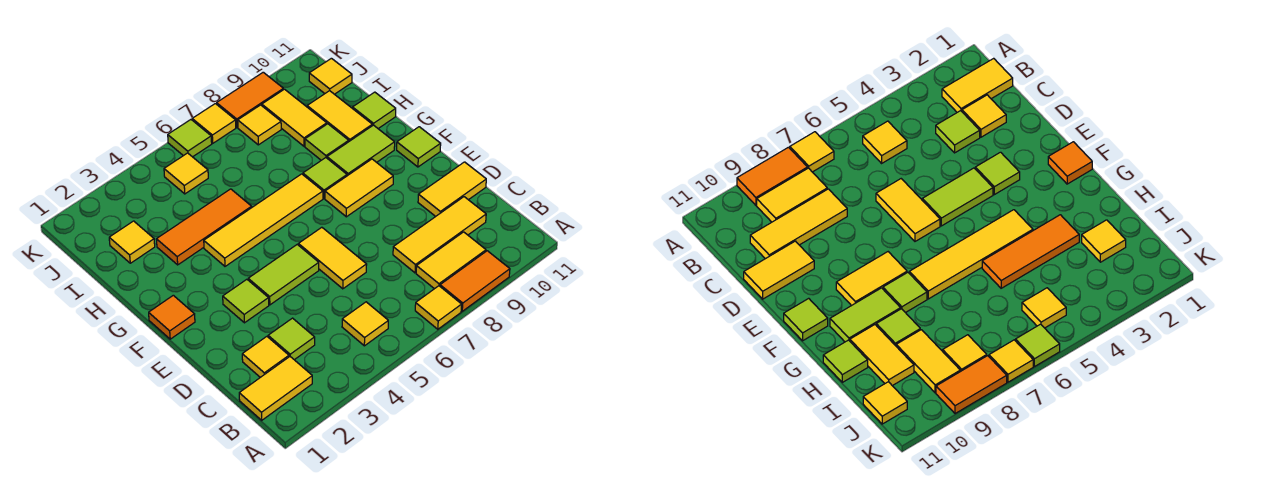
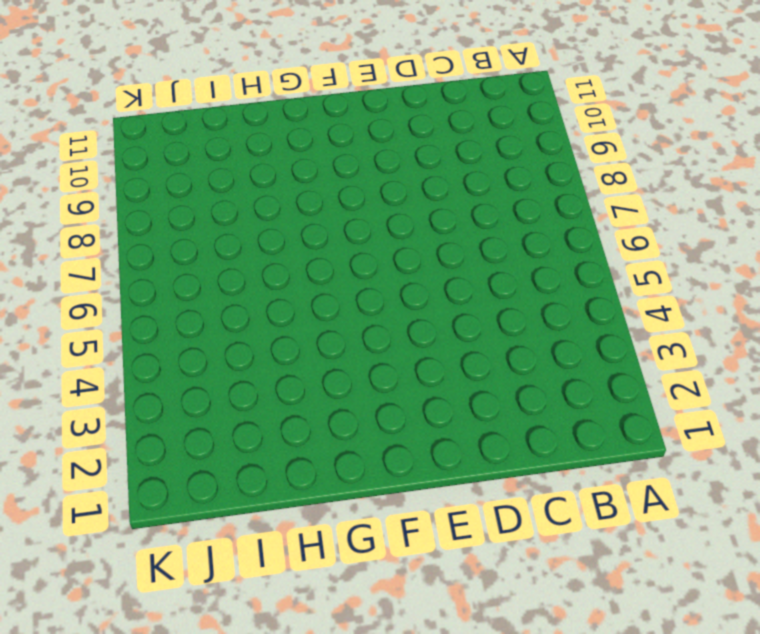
none -> yellow tile A7 level 1
none -> orange tile A8:A9 level 1
none -> yellow tile B1:B2 level 1
none -> yellow tile B5 level 1

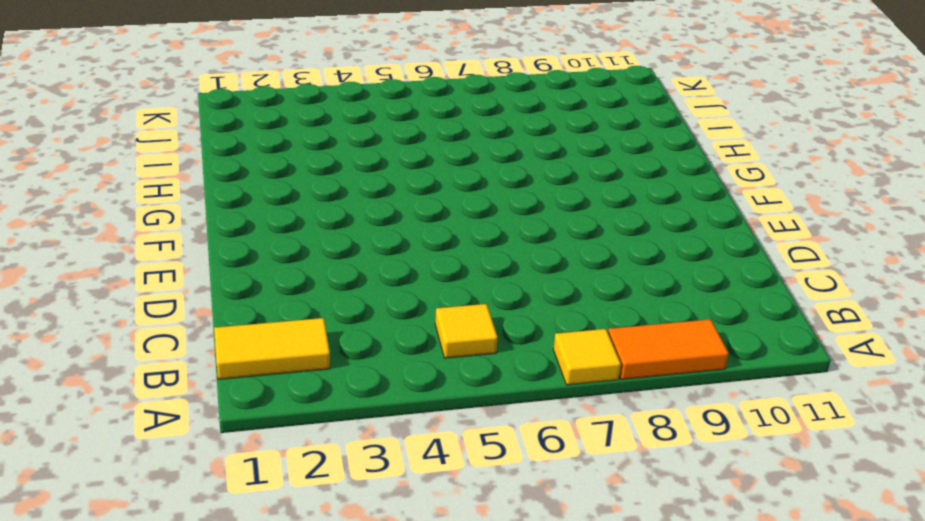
none -> yellow tile B8:B9 level 1
none -> yellow tile C2 level 1
none -> lime tile C3 level 1
none -> yellow tile C8:C10 level 1

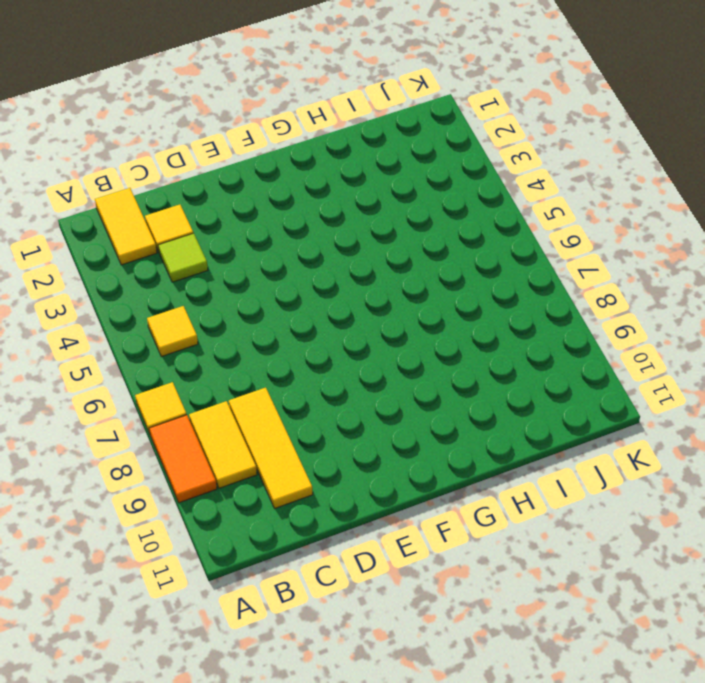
none -> yellow tile D6:E6 level 1
none -> yellow tile D10:D11 level 1
none -> lime tile E3 level 1
none -> lime tile E4:E5 level 1

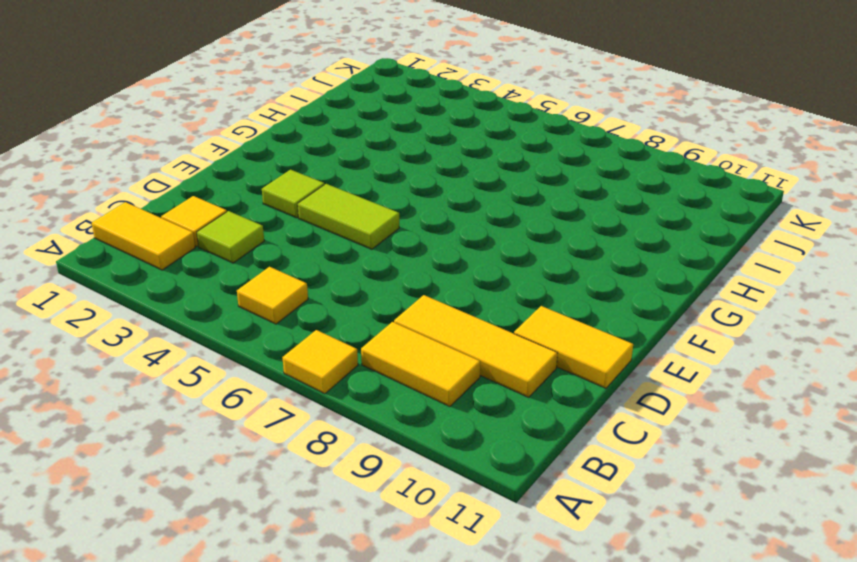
none -> orange tile A8:A9 level 1
none -> yellow tile D6:E6 level 1
none -> orange tile F1 level 1
none -> yellow tile F8:F9 level 1

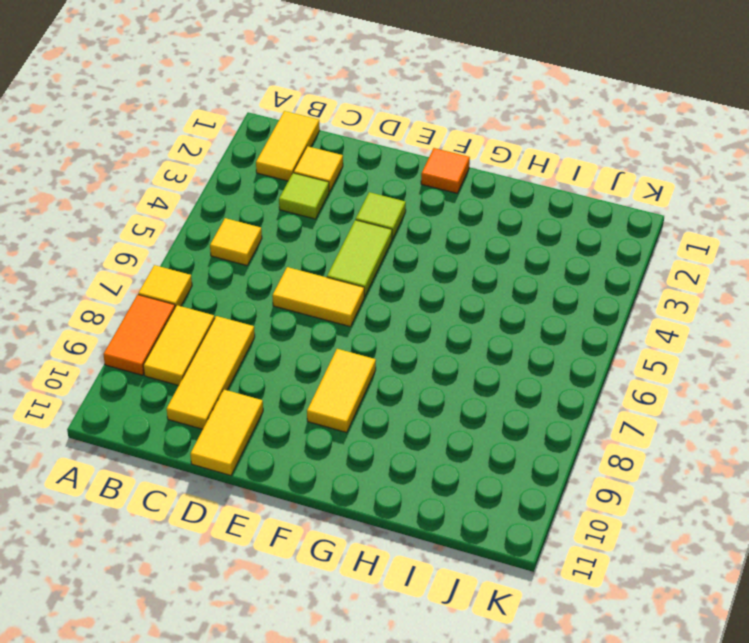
none -> lime tile F11 level 1
none -> yellow tile G4:G7 level 1
none -> lime tile G8 level 1
none -> lime tile G9:G10 level 1

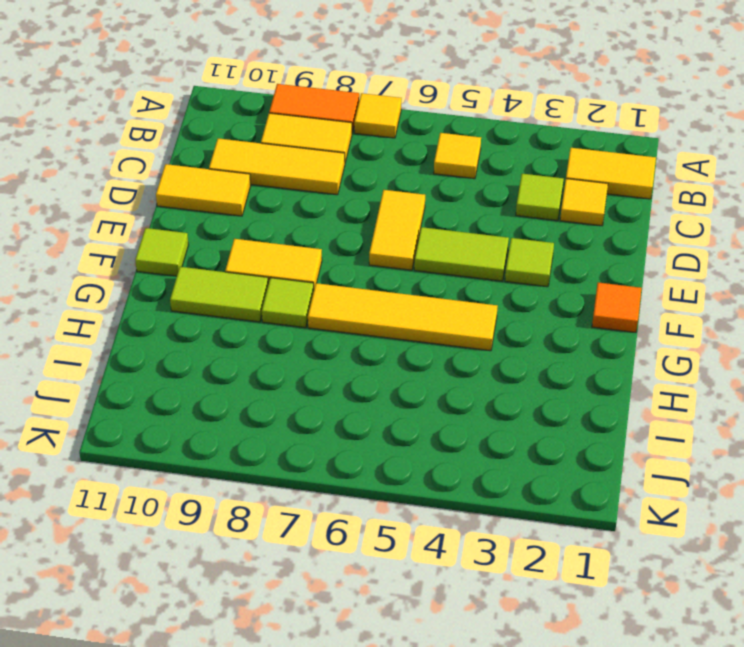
none -> orange tile H3:H5 level 1
none -> lime tile H9 level 1
none -> yellow tile H10:I10 level 1
none -> lime tile H11 level 1

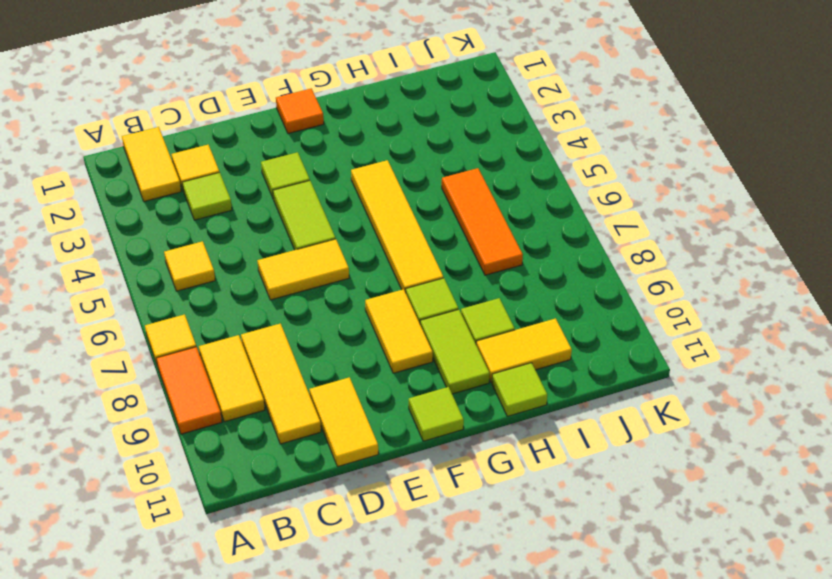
orange tile I5:I7 level 1 -> orange tile H3:H5 level 1
none -> yellow tile I2 level 1
none -> yellow tile I9:J9 level 1
none -> yellow tile J5 level 1
none -> yellow tile J8 level 1

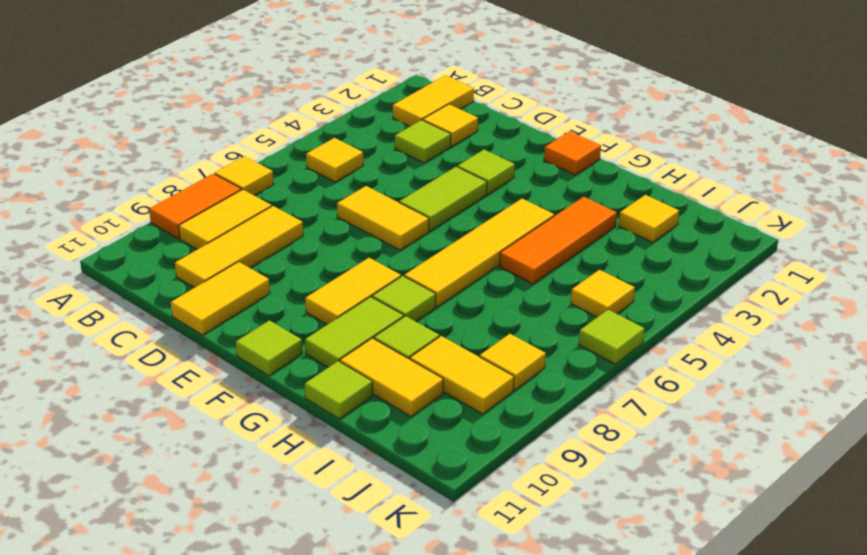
none -> yellow tile J11 level 1
none -> yellow tile K7 level 1
none -> orange tile K8:K9 level 1

